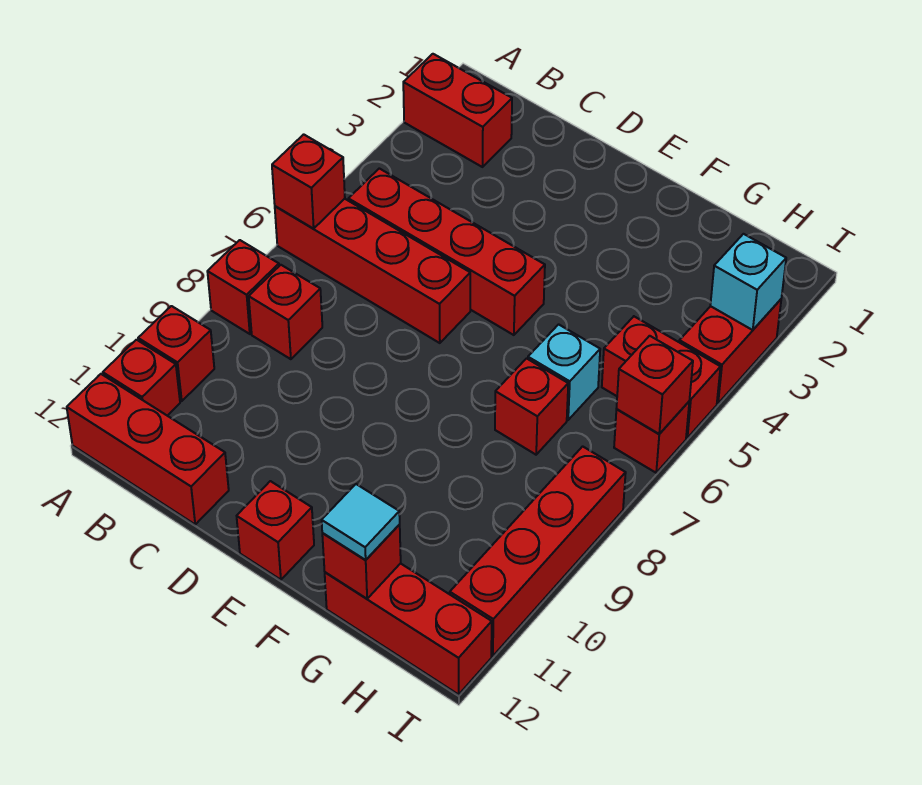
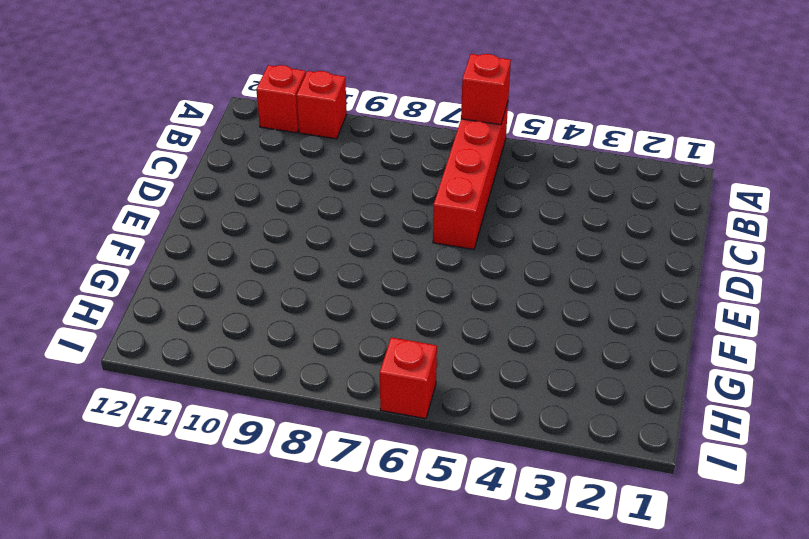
none -> red brick A2:B2 level 1
none -> red brick A8 level 1
none -> red brick A12:C12 level 1

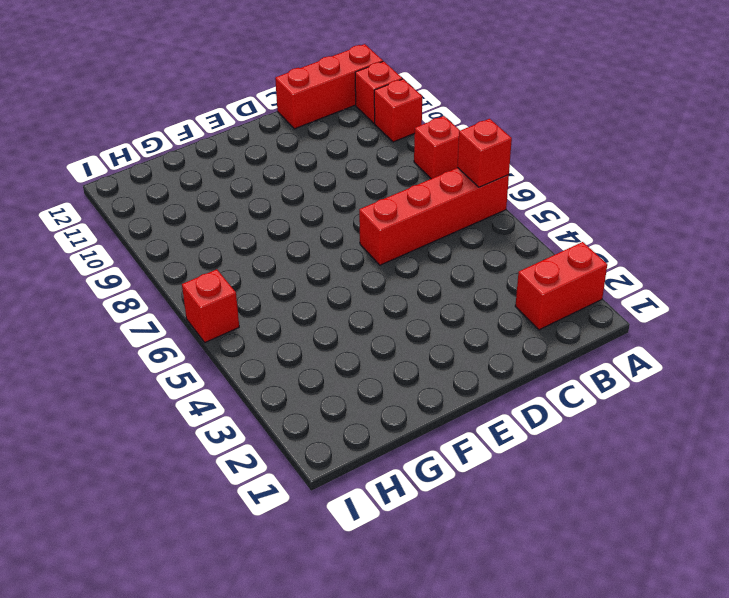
none -> red brick B5:E5 level 1
none -> red brick B8 level 1
none -> red brick E12 level 1

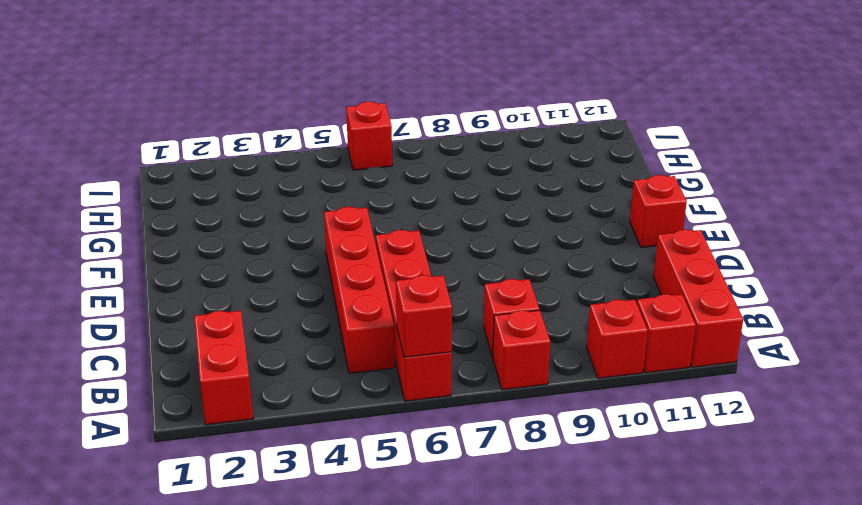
none -> cyan brick G6 level 1
none -> red brick G7 level 1
none -> red brick G12:I12 level 1

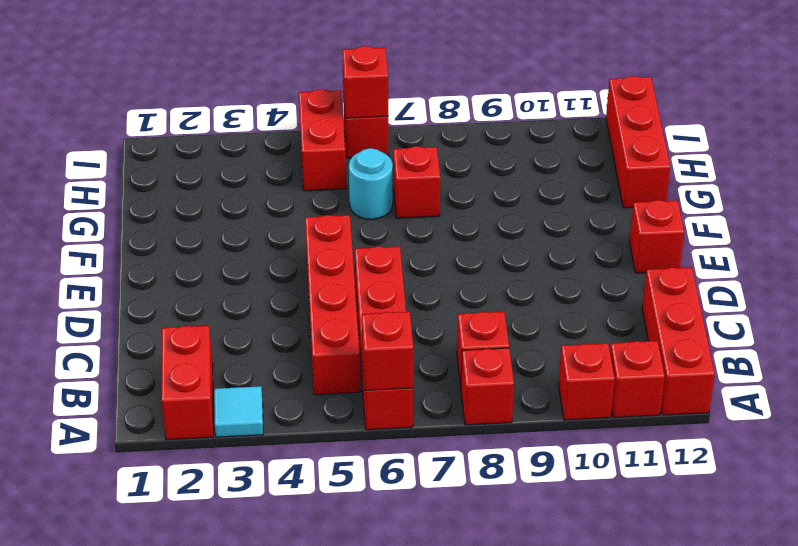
cyan tile A3 level 1 -> cyan tile G12 level 3
cyan round brick G6 level 1 -> cyan brick G6 level 1
none -> red brick I3:I4 level 1
none -> red brick I8:I11 level 1
none -> red brick G12 level 2

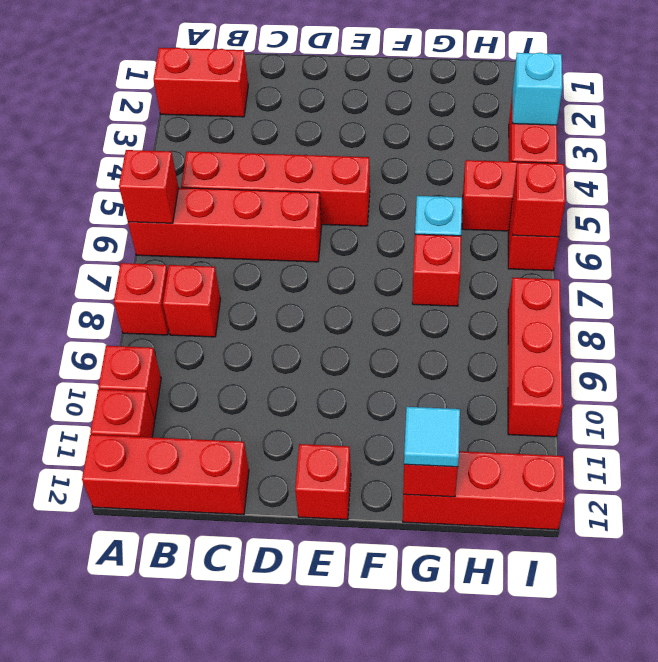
red brick I8:I10 level 1 -> red brick I8:I11 level 1

